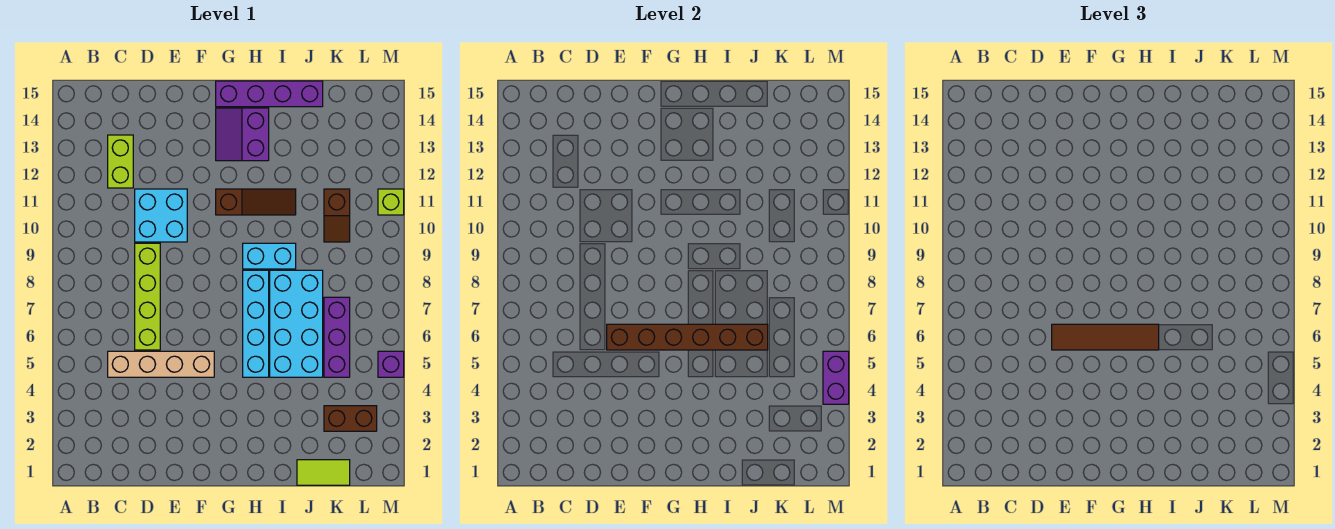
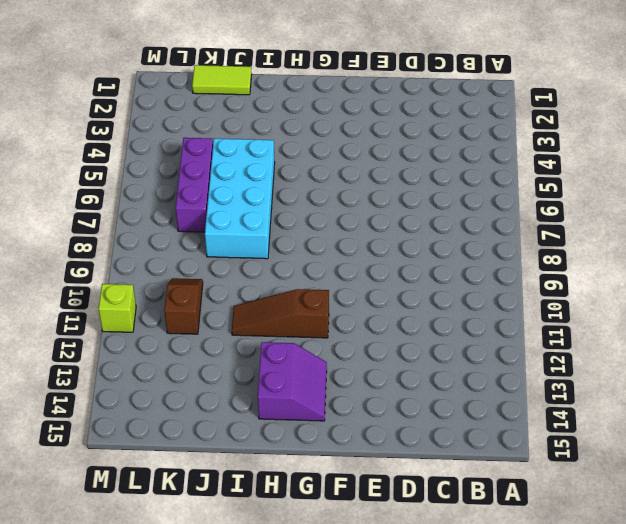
none -> tan brick C5:F5 level 1
none -> lime brick C12:C13 level 1
none -> lime brick D6:D9 level 1

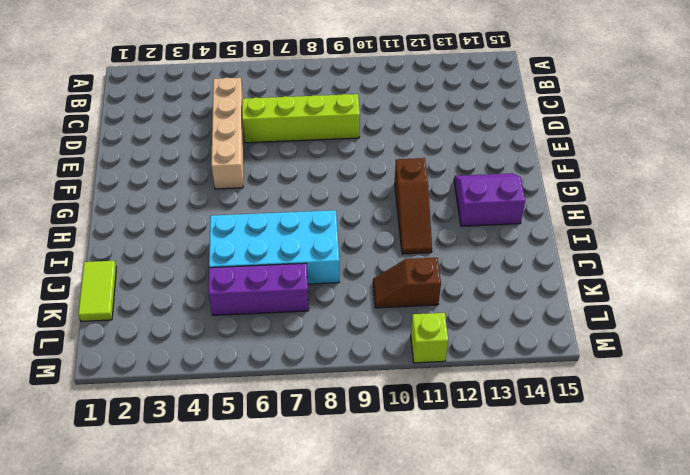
none -> lime brick C12:C13 level 1
none -> cyan brick D10:E11 level 1
none -> purple brick G15:J15 level 1

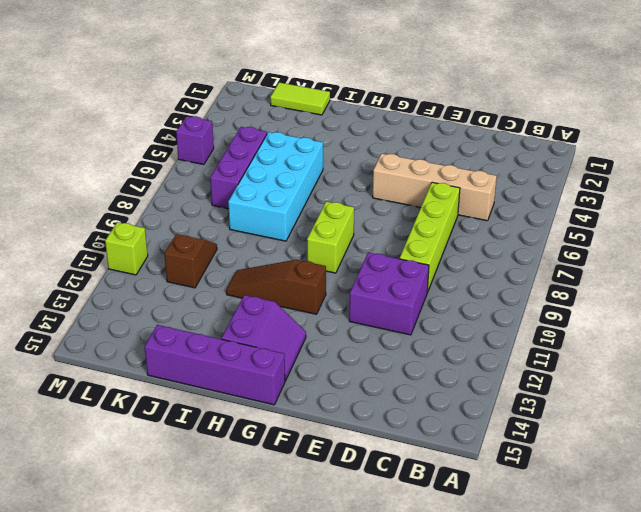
purple brick D10:E11 level 1 -> cyan brick D10:E11 level 1
lime brick G8:G9 level 1 -> lime brick C12:C13 level 1
none -> cyan brick H5:H8 level 1
none -> cyan brick H9:I9 level 1
none -> brown brick K3:L3 level 1

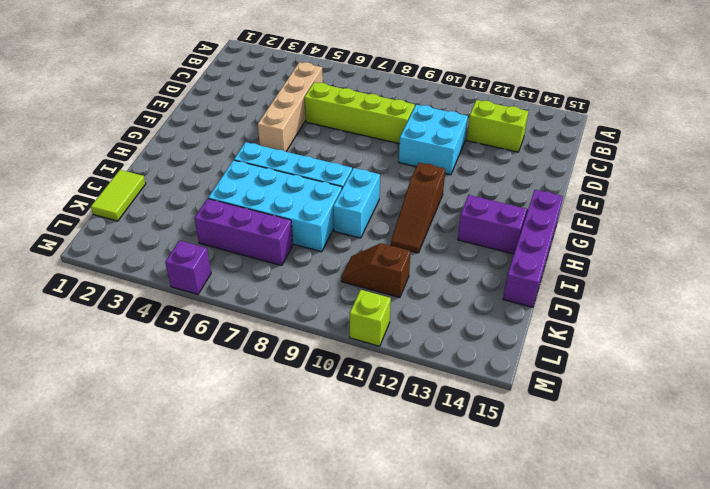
none -> brown brick K3:L3 level 1
none -> brown brick E6:J6 level 2
none -> purple brick M4:M5 level 2

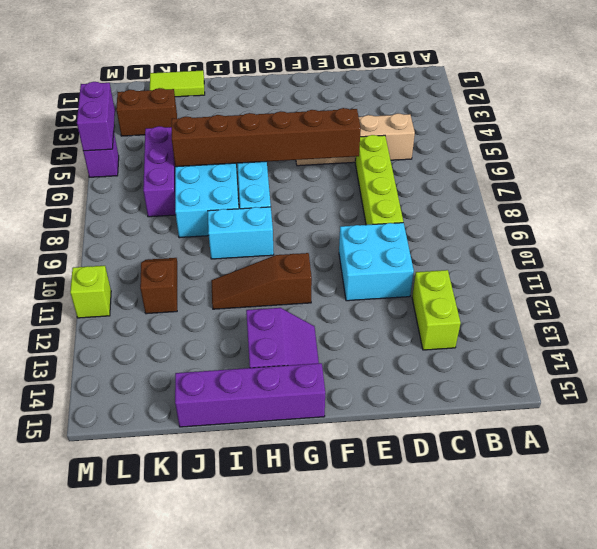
none -> brown tile E6:H6 level 3

